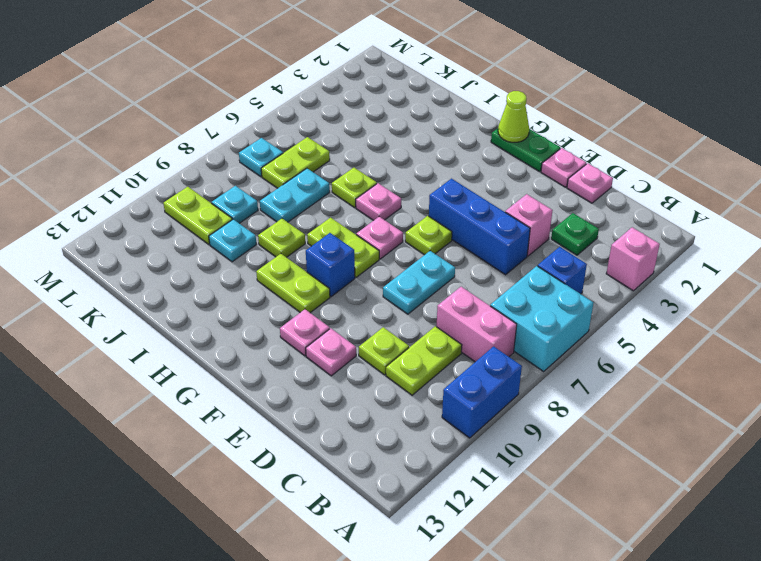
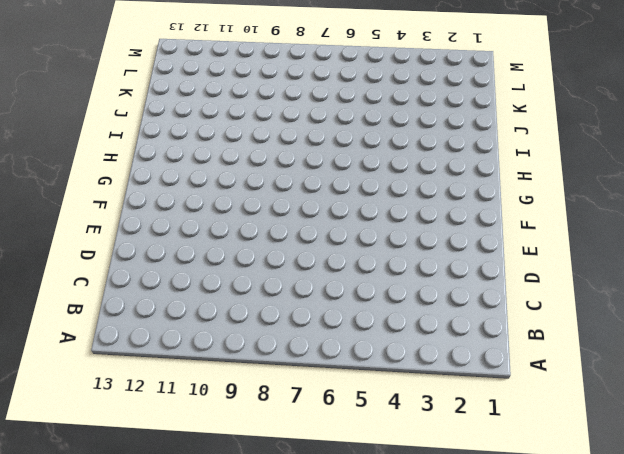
none -> pink brick A3 level 1
none -> cyan brick A6:B7 level 1
none -> blue brick A9:A10 level 1
none -> blue brick B5 level 1

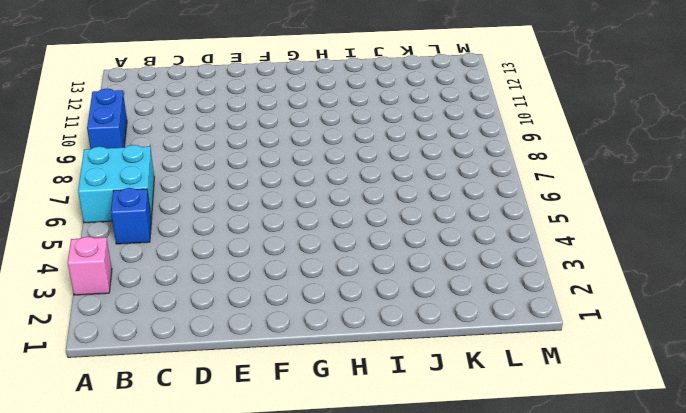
none -> pink brick B8:C8 level 1
none -> green plate C3 level 1
none -> lime plate C9:C10 level 1
none -> pink plate D1 level 1

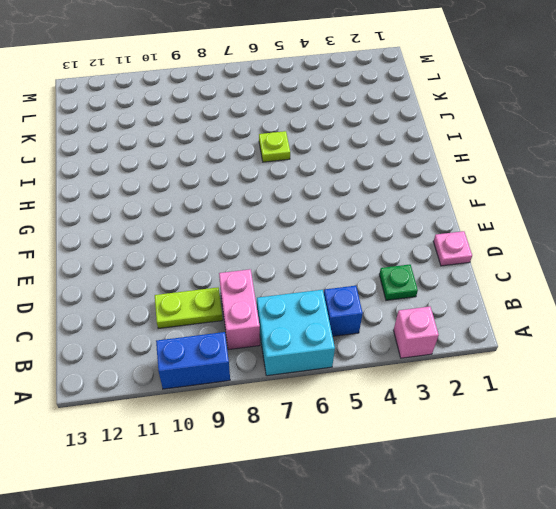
none -> pink brick D4 level 1
none -> blue brick D5:F5 level 1
none -> lime plate D10 level 1
none -> pink plate E1 level 1

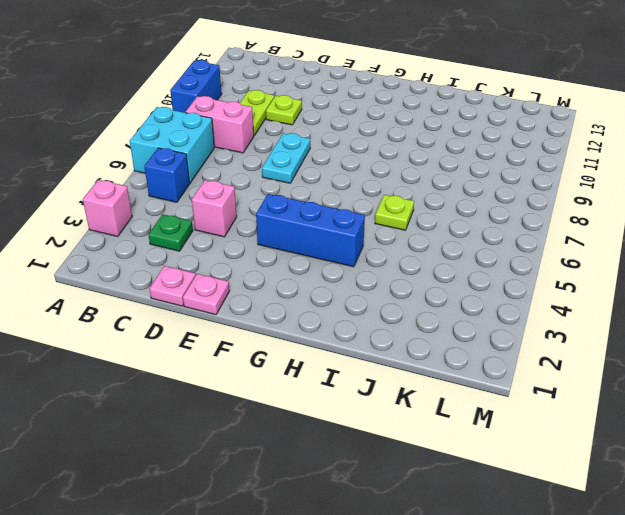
blue brick F4:H4 level 1 -> blue brick D5:F5 level 1
none -> pink plate E11 level 1
none -> green plate F1:G1 level 1
none -> lime plate F6 level 1
none -> pink plate F11 level 1

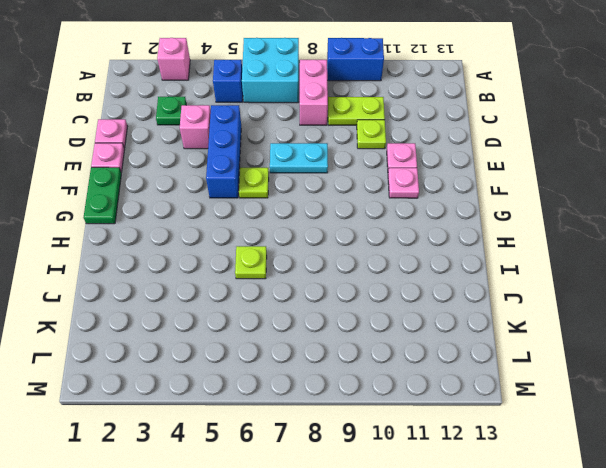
none -> pink plate G7 level 1
none -> lime plate G8:H8 level 1
none -> blue brick G9 level 1
none -> lime plate G10:H10 level 1

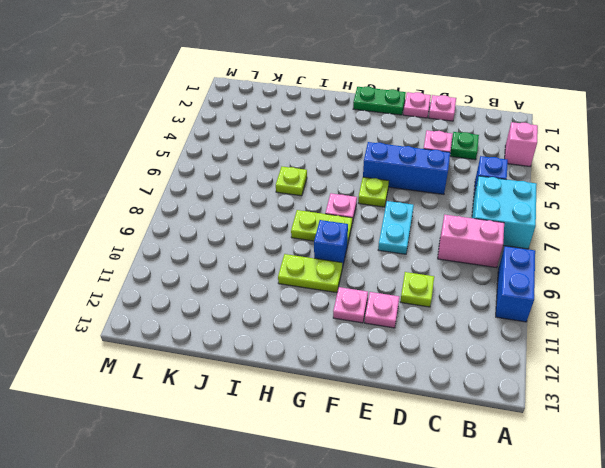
none -> lime plate C9:C10 level 1
none -> pink plate H6 level 1
none -> lime plate I9 level 1
none -> cyan plate J7:J8 level 1

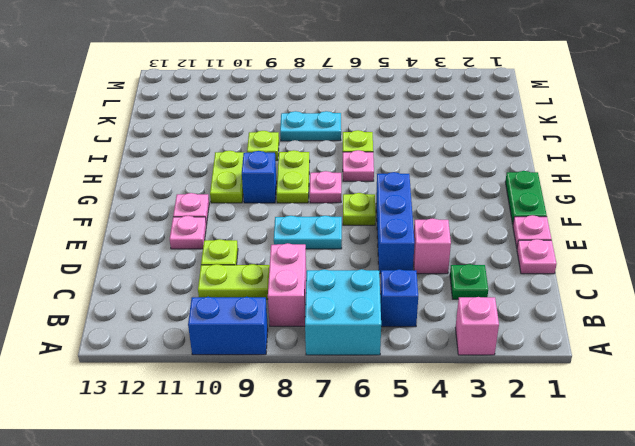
none -> cyan plate J10 level 1
none -> lime plate K6:K7 level 1
none -> cyan plate K9 level 1
none -> lime plate K10:L10 level 1

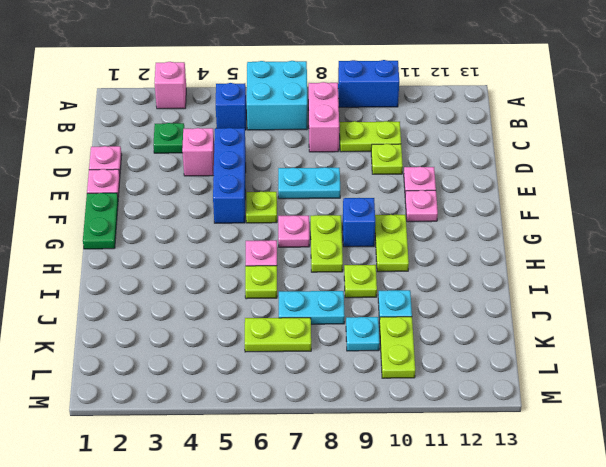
none -> cyan plate L7 level 1
none -> lime cone G1 level 2

